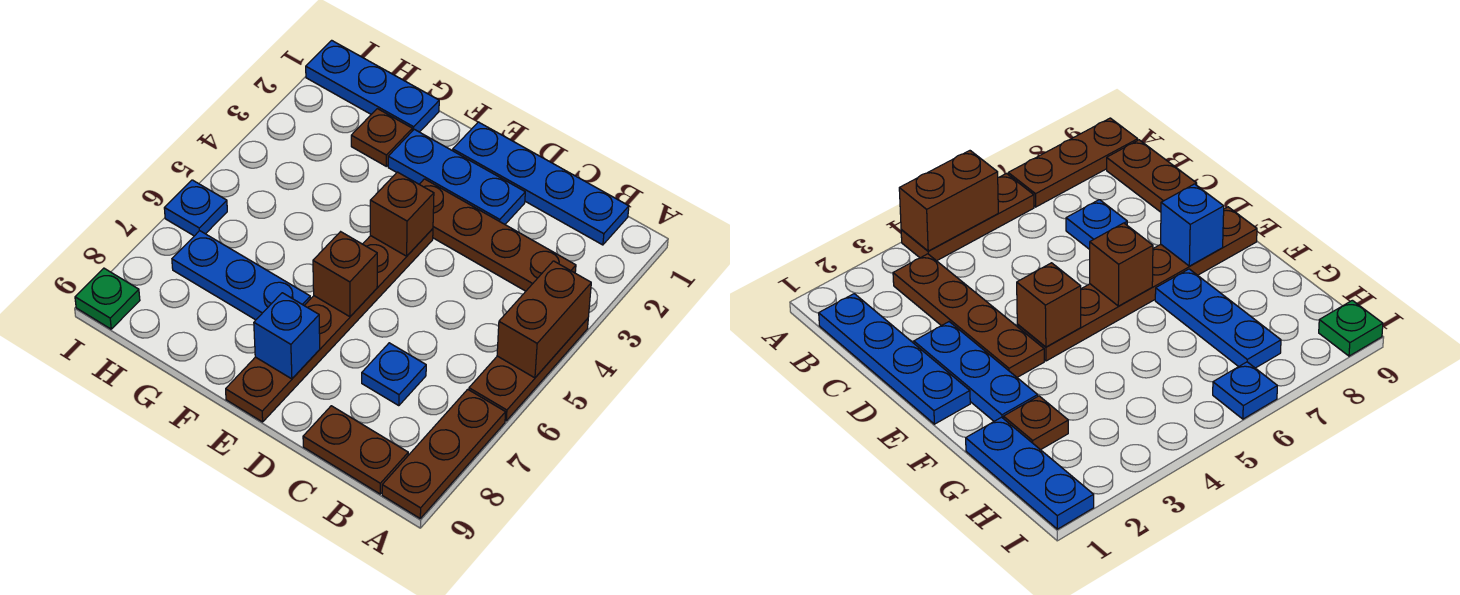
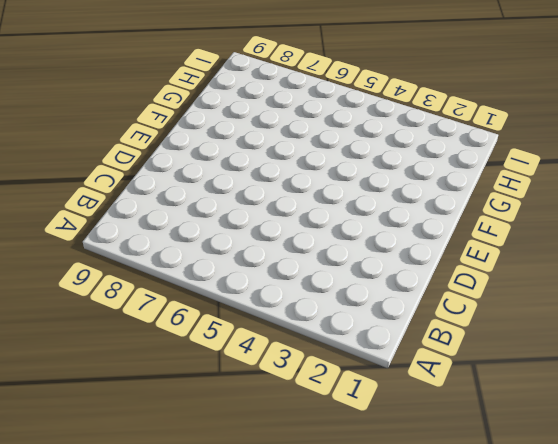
none -> brown plate A4:A6 level 1
none -> brown plate A7:A9 level 1
none -> blue plate B1:E1 level 1

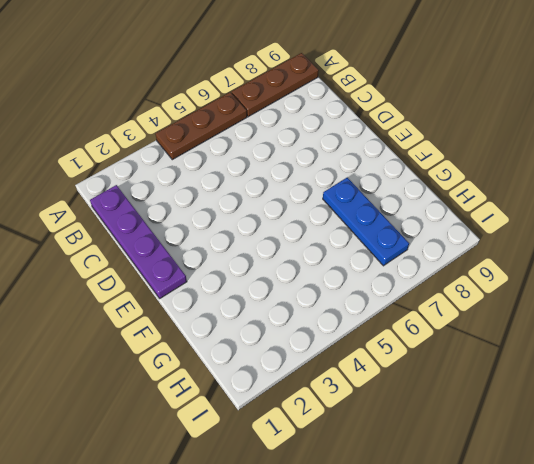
purple plate B1:E1 level 1 -> blue plate B1:E1 level 1
none -> brown plate B3:E3 level 1
none -> brown plate B9:C9 level 1
none -> blue plate C7 level 1

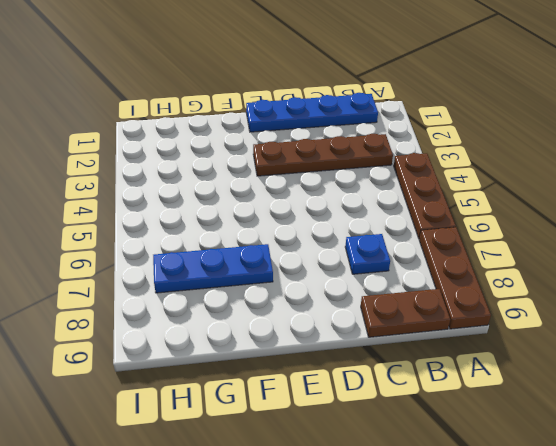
none -> blue plate D2:F2 level 1
none -> brown plate E4:E9 level 1
none -> blue plate G1:I1 level 1

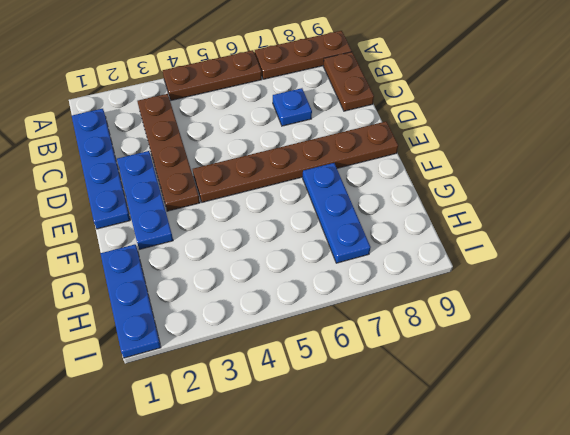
none -> brown plate G2 level 1
none -> blue plate I6 level 1
none -> green plate I9 level 1

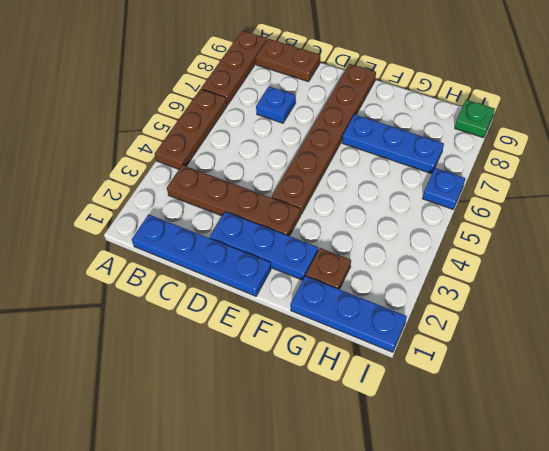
none -> brown brick A4:A5 level 2
none -> brown brick E4 level 2
none -> brown brick E6 level 2

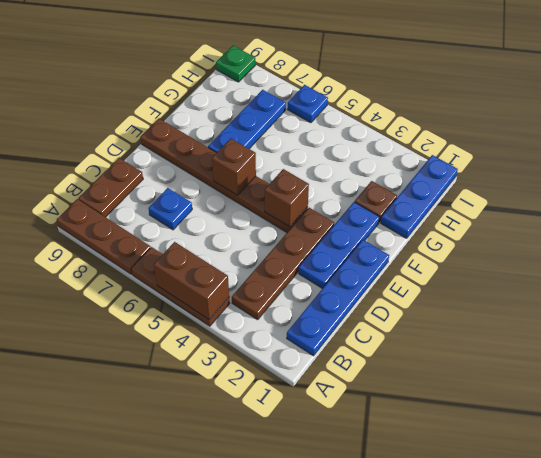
none -> blue brick E8 level 2

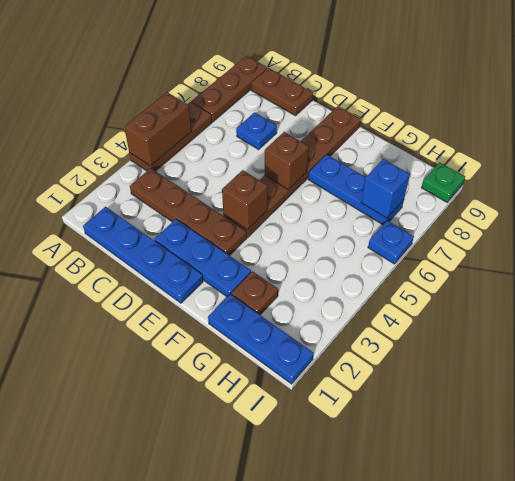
blue brick H7 level 2 -> blue brick E8 level 2

